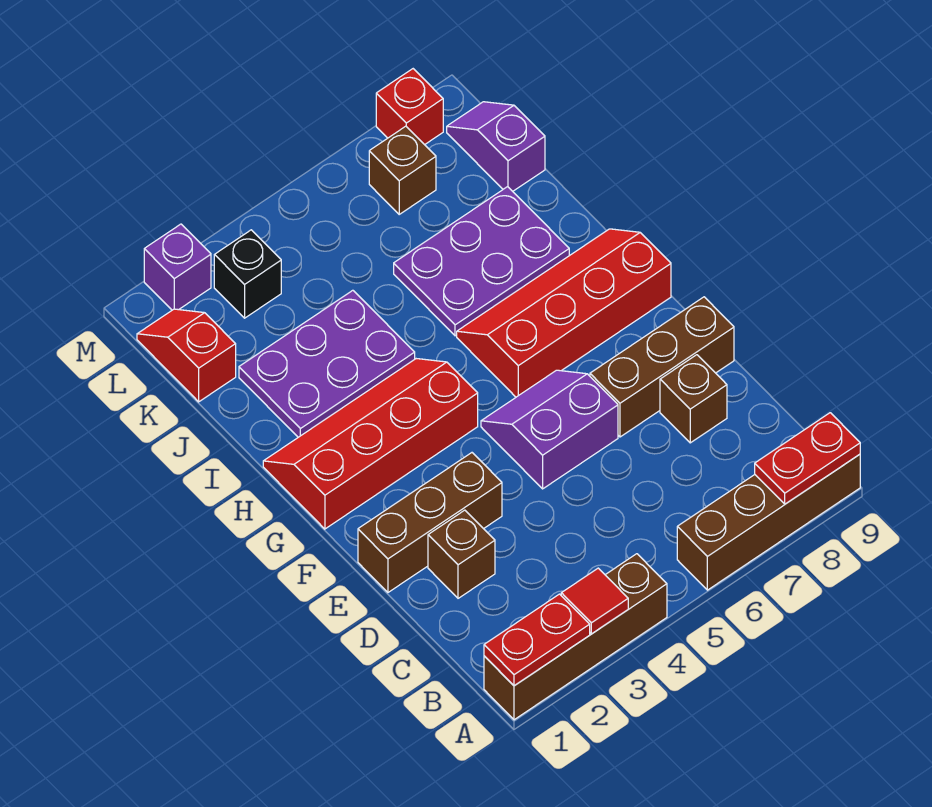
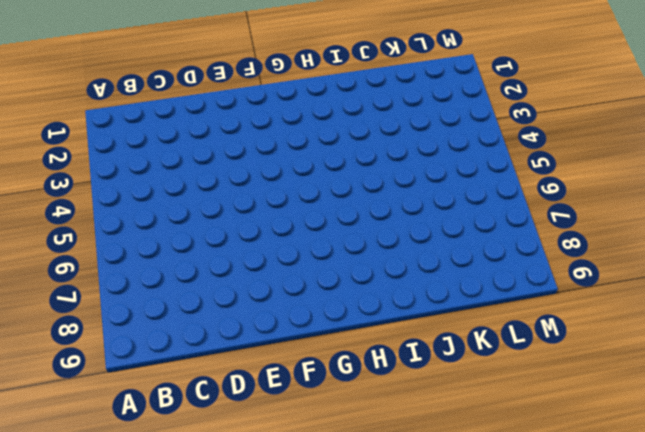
none -> brown brick A1:A4 level 1
none -> brown brick A6:A9 level 1
none -> brown brick D2 level 1

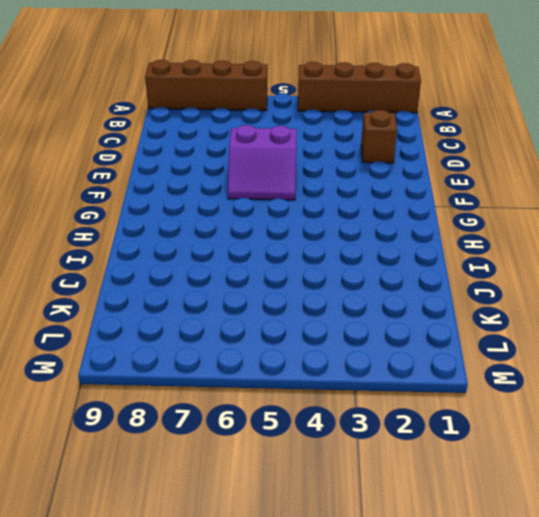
none -> brown brick D8 level 1
none -> brown brick E1:E3 level 1
none -> brown brick E7:E9 level 1

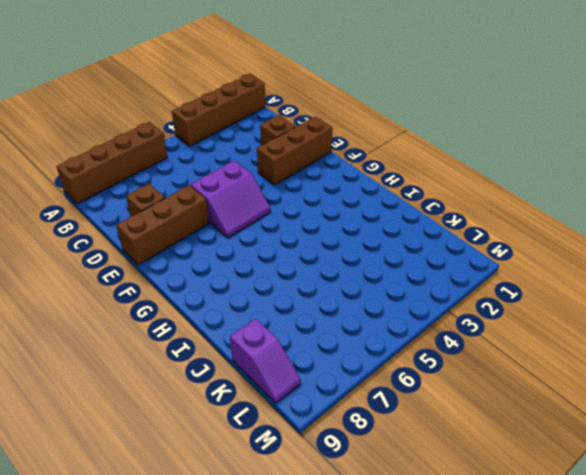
none -> red slope G1:H4 level 1 top G
none -> red slope G6:H9 level 1 top G
none -> purple plate I2:J4 level 1

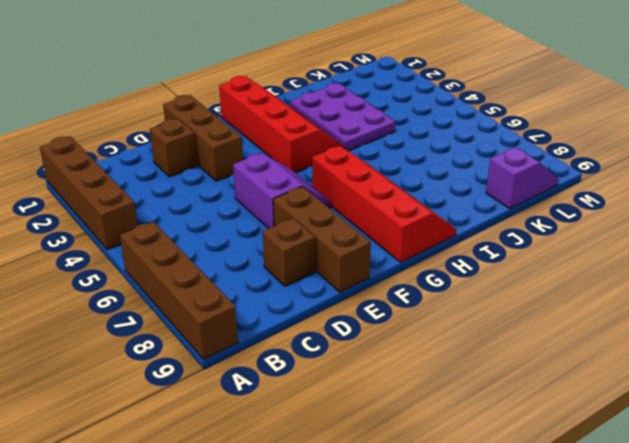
none -> purple plate I6:J8 level 1
none -> red slope K1:L1 level 1 top K
none -> black brick L3 level 1

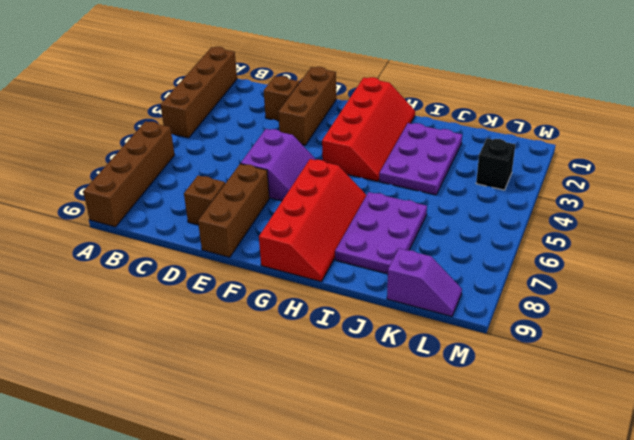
none -> red slope K1:L1 level 1 top K
none -> brown brick L7 level 1
none -> purple brick M2 level 1

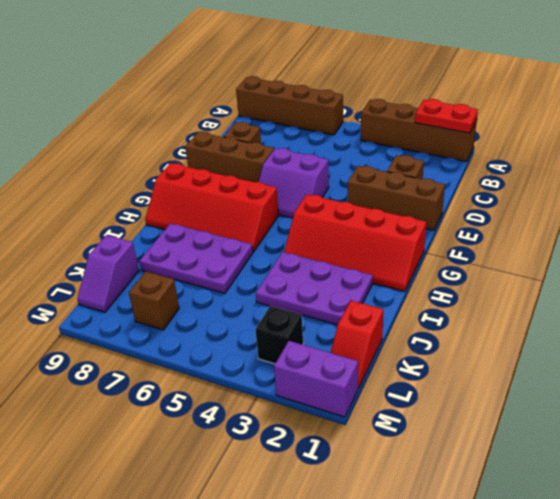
purple brick M1:M2 level 1 -> purple brick M2 level 1
none -> red brick M8 level 1
none -> red tile A3 level 2
none -> red plate A8:A9 level 2

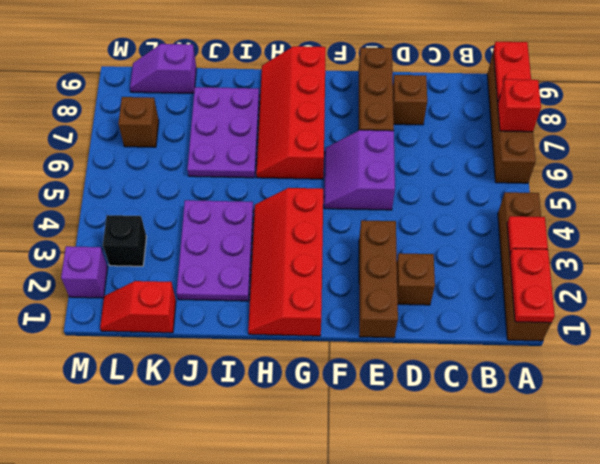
red brick A7 level 2 -> red brick M8 level 1

